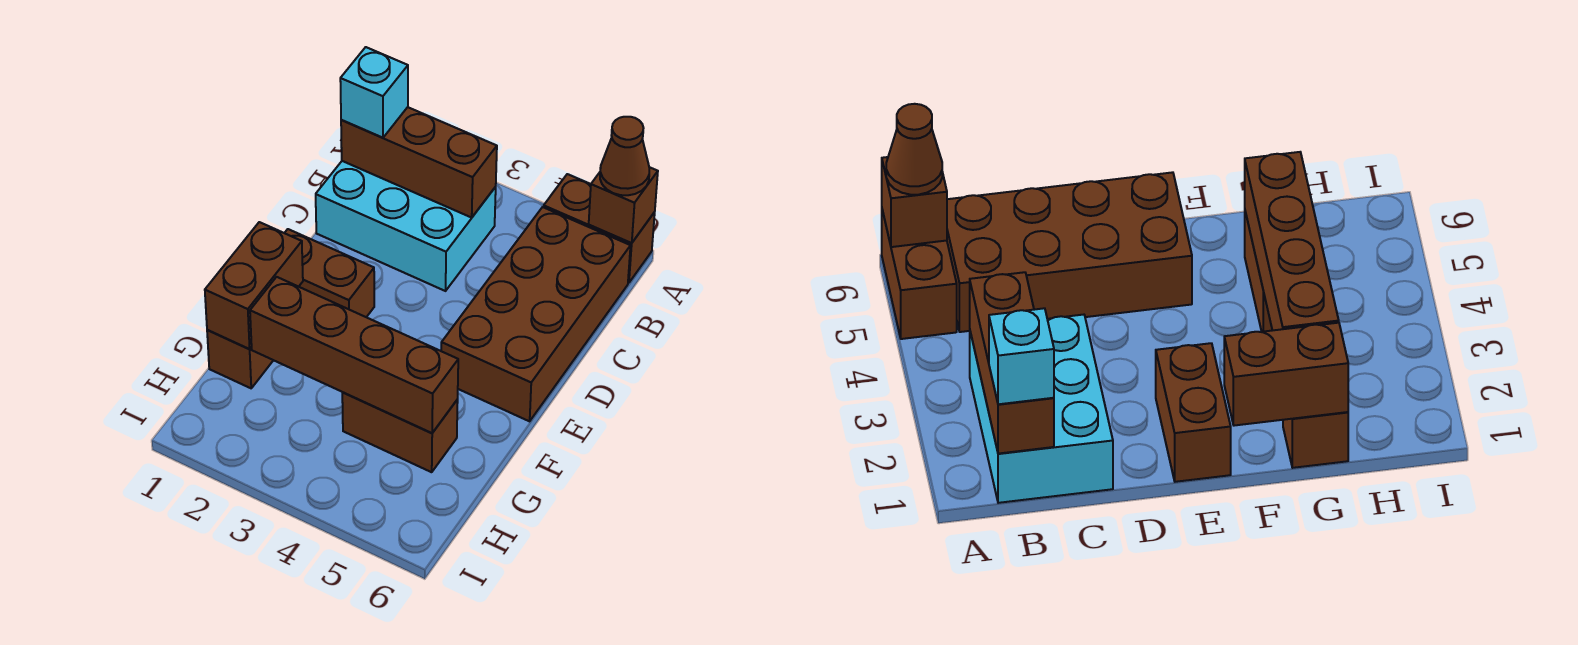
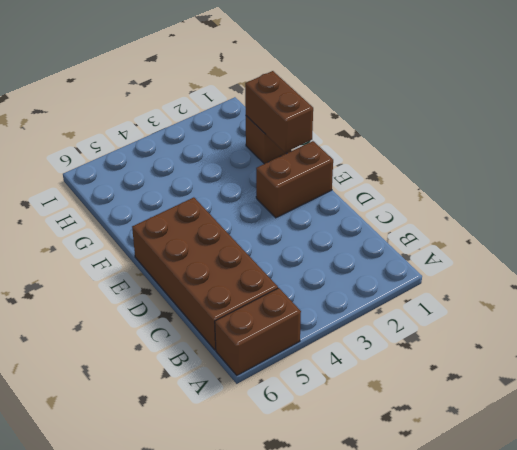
none -> cyan brick B1:C3 level 1
none -> brown brick G4:G5 level 1
none -> brown brick A6 level 2

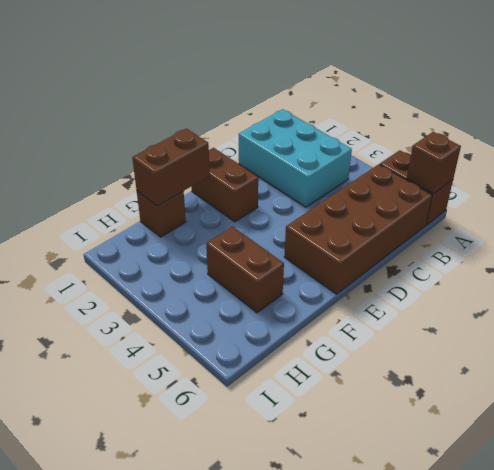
none -> brown brick B1:B3 level 2
none -> brown brick G2:G5 level 2
none -> brown cone A6 level 3

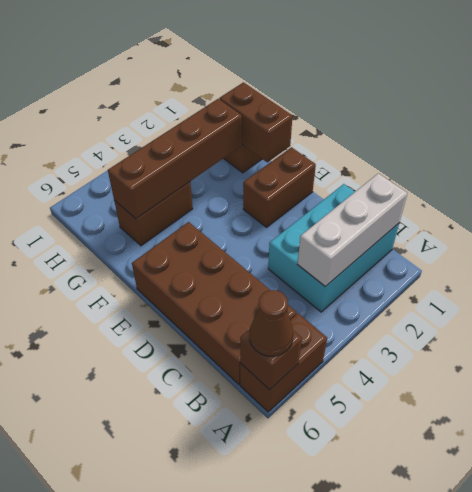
white brick B1:B3 level 2 -> brown brick B1:B3 level 2
none -> cyan brick B1 level 3

